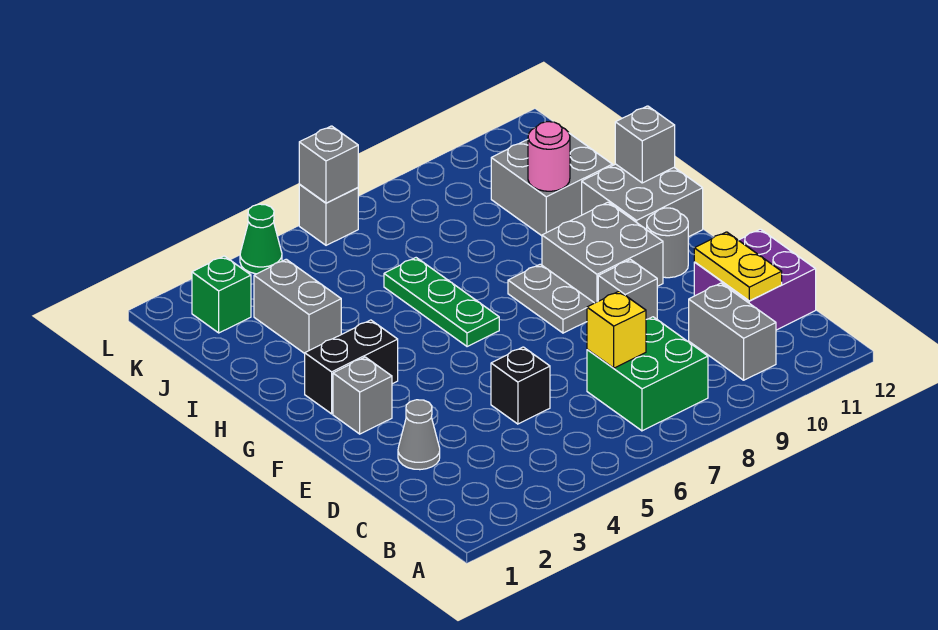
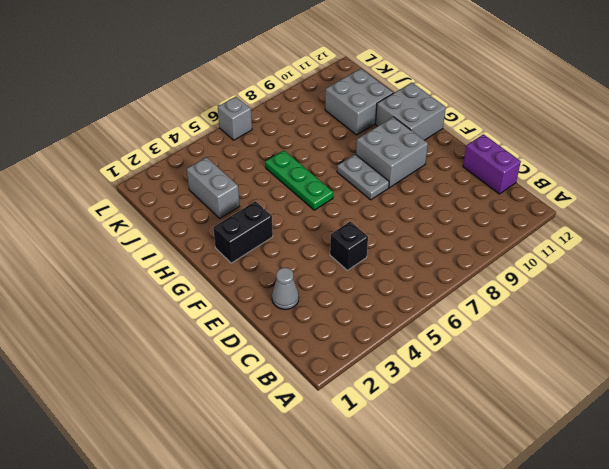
purple brick C12:D12 level 1 -> purple brick C11:D12 level 1
none -> green brick B7:C8 level 1
none -> grey brick B10:C10 level 1
none -> grey brick E9 level 1

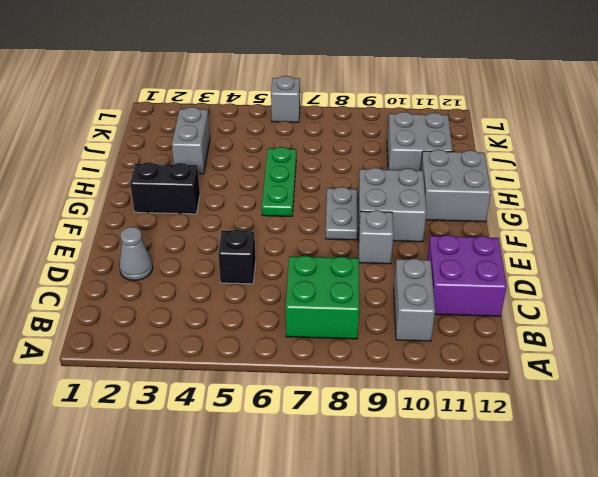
none -> grey brick F2 level 1
none -> grey round brick F11 level 1
none -> green brick K2 level 1

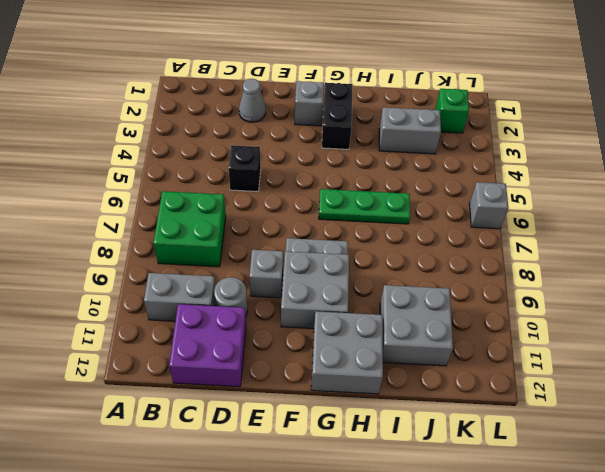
grey round brick D10 level 1 -> grey round brick F11 level 1
none -> green cone L4 level 1
none -> yellow brick C7 level 2
none -> yellow plate C11:D11 level 2

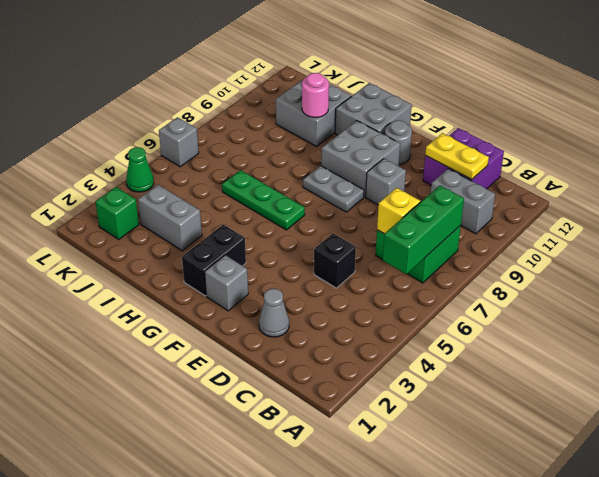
green brick B6:B8 level 2 -> none
none -> grey brick H12 level 2
none -> grey brick L6 level 2

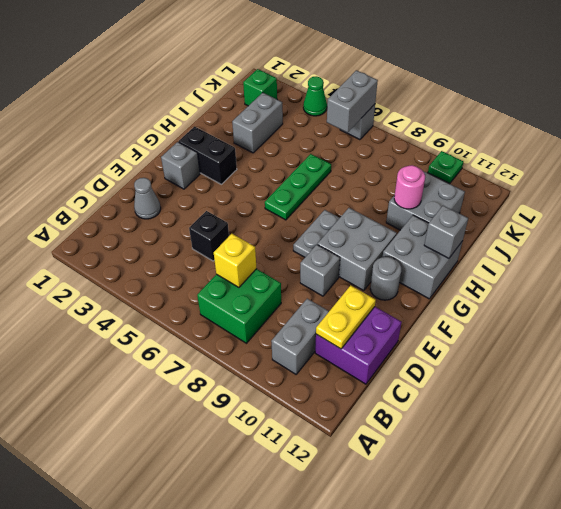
grey brick K6:L6 level 2 -> grey brick L6 level 2
green plate L10 level 1 -> none

